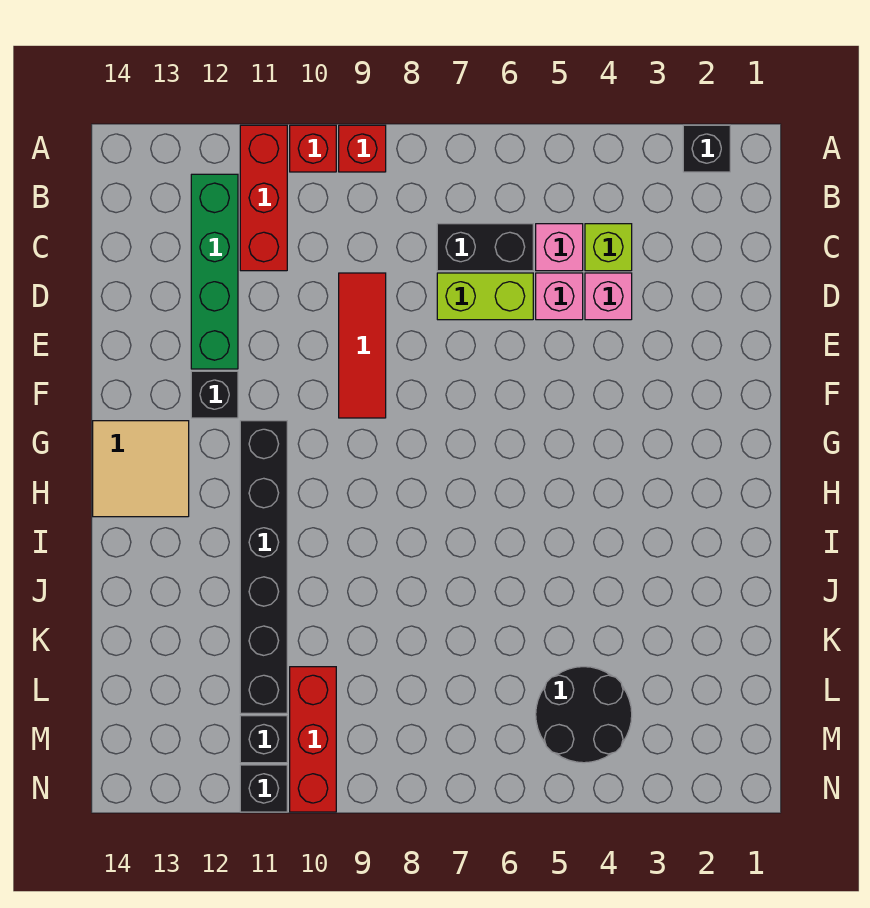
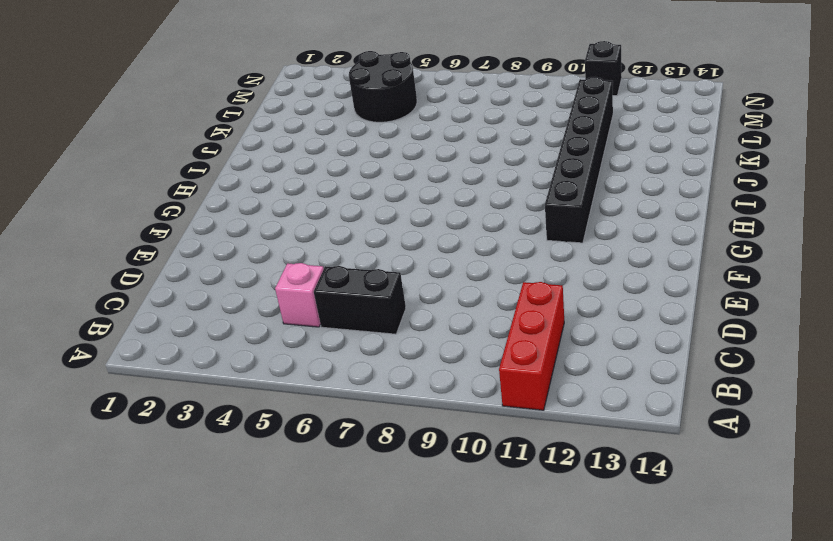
none -> black brick A2 level 1
none -> red brick A9 level 1
none -> red brick A10 level 1

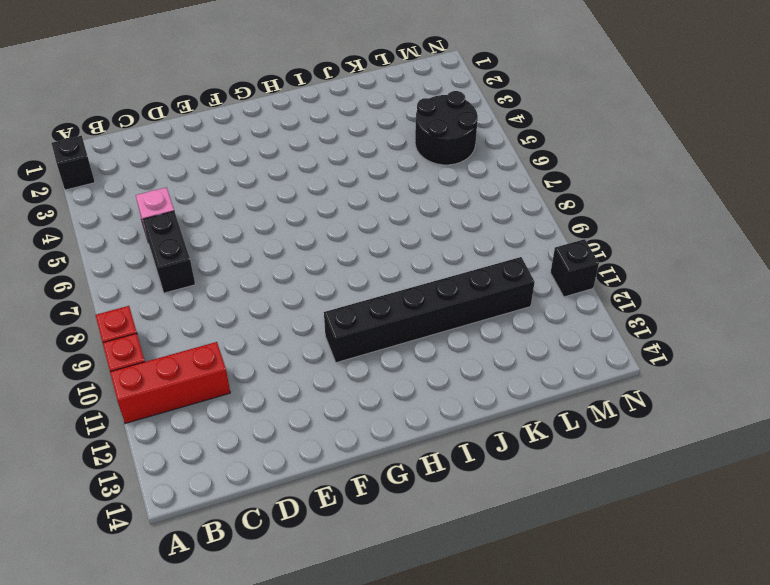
none -> green brick B12:E12 level 1
none -> lime brick C4 level 1
none -> pink brick D4 level 1

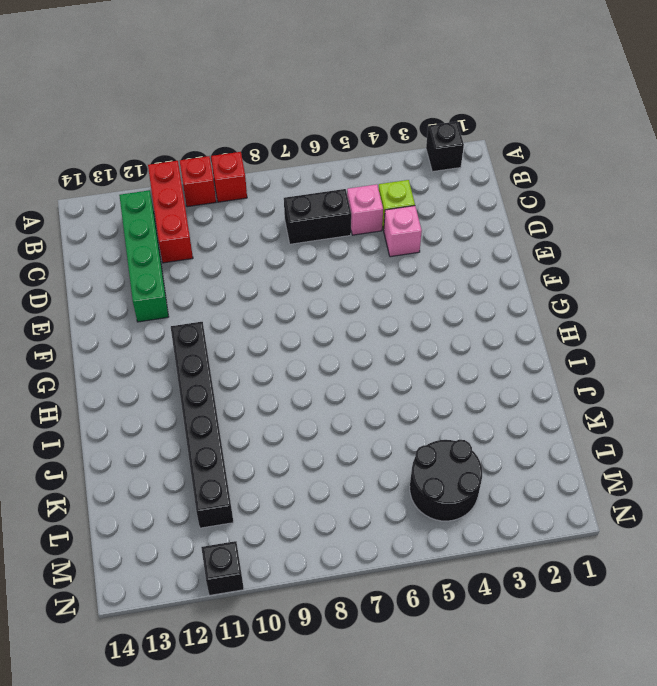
none -> pink brick D5 level 1
none -> lime brick D6:D7 level 1
none -> red tile D9:F9 level 1

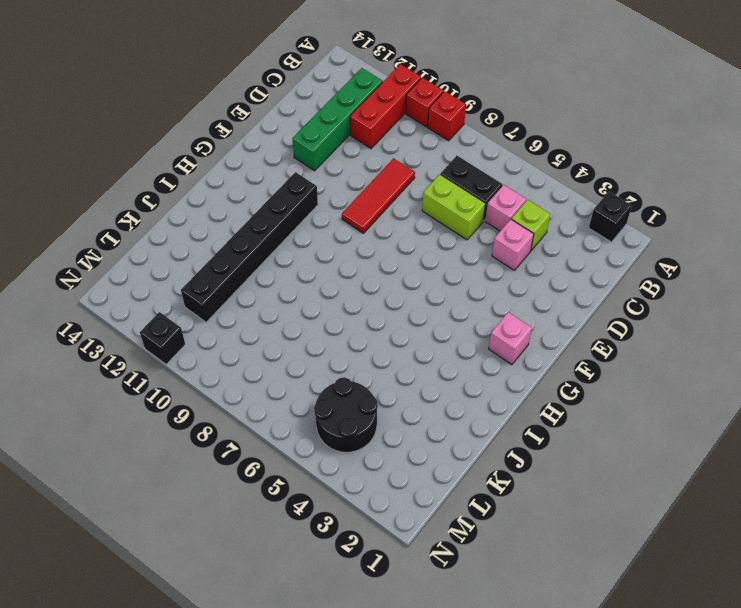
pink brick G2 level 1 -> pink brick D5 level 1
none -> black brick F12 level 1
none -> tan tile G13:H14 level 1
none -> red brick L10:N10 level 1

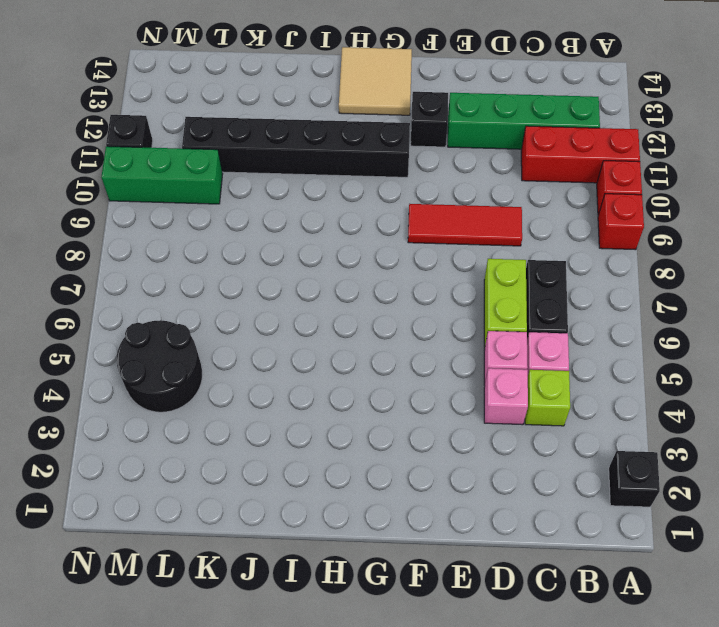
green brick L10:N10 level 1 -> red brick L10:N10 level 1
none -> black brick M11 level 1

